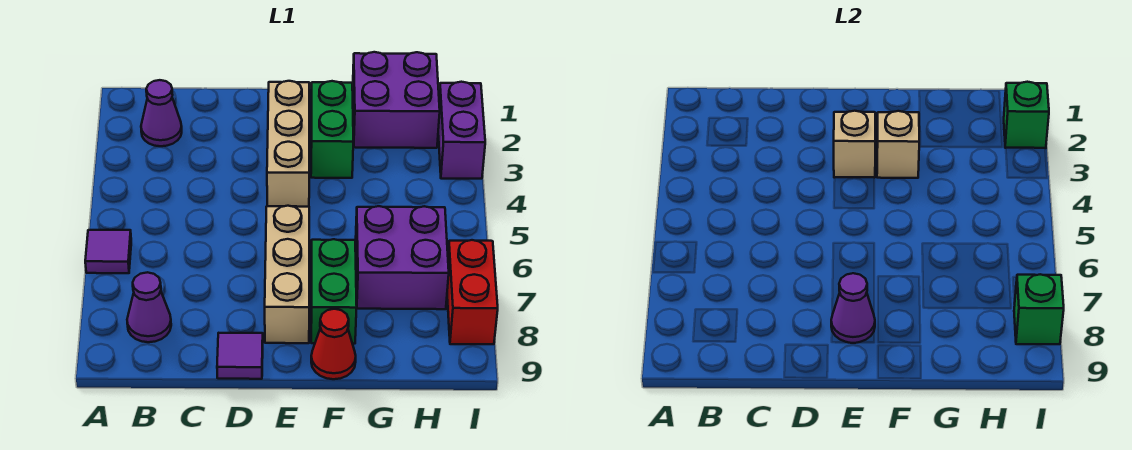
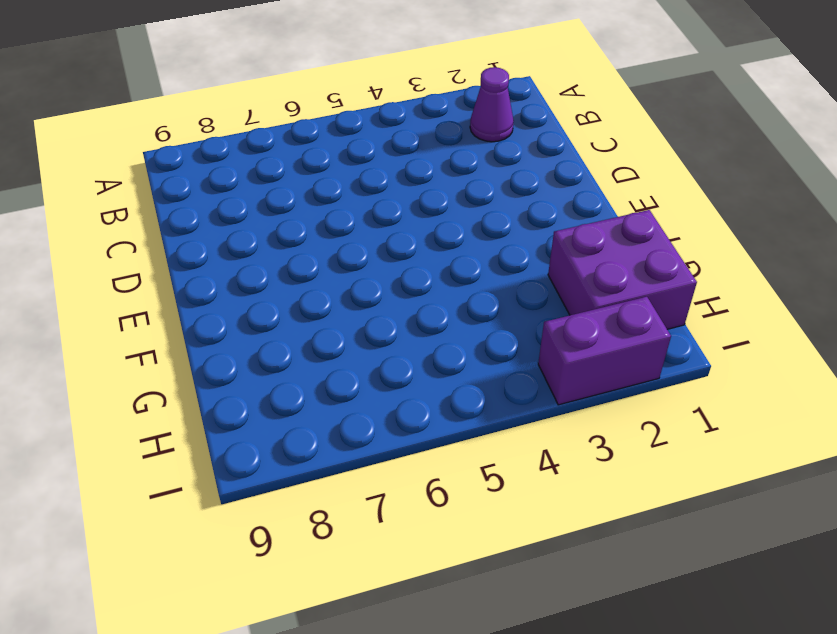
none -> purple tile A6 level 1
none -> purple cone B8 level 1
none -> purple tile D9 level 1

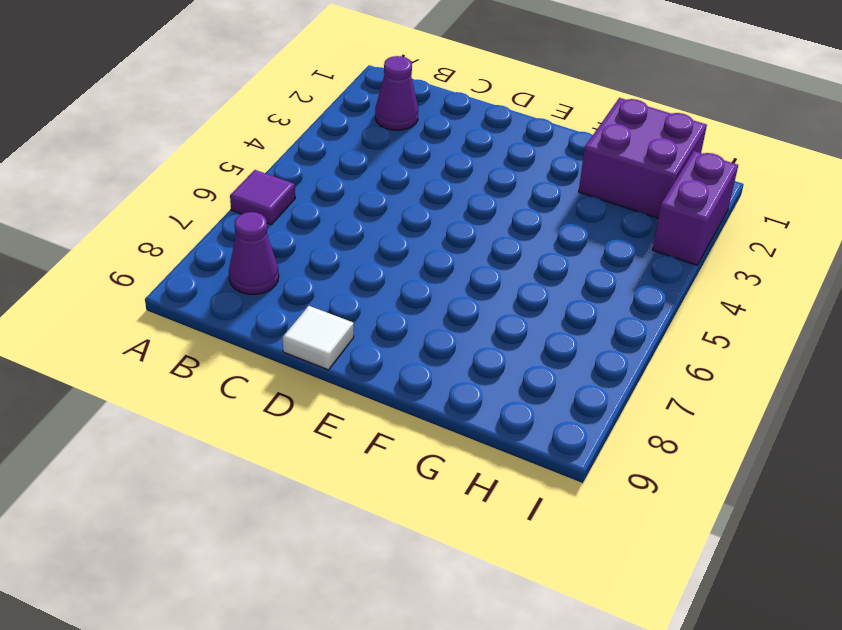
white tile D9 level 1 -> purple tile D9 level 1
none -> tan brick E2:E4 level 1
none -> tan brick E6:E8 level 1
none -> green brick F2:F3 level 1

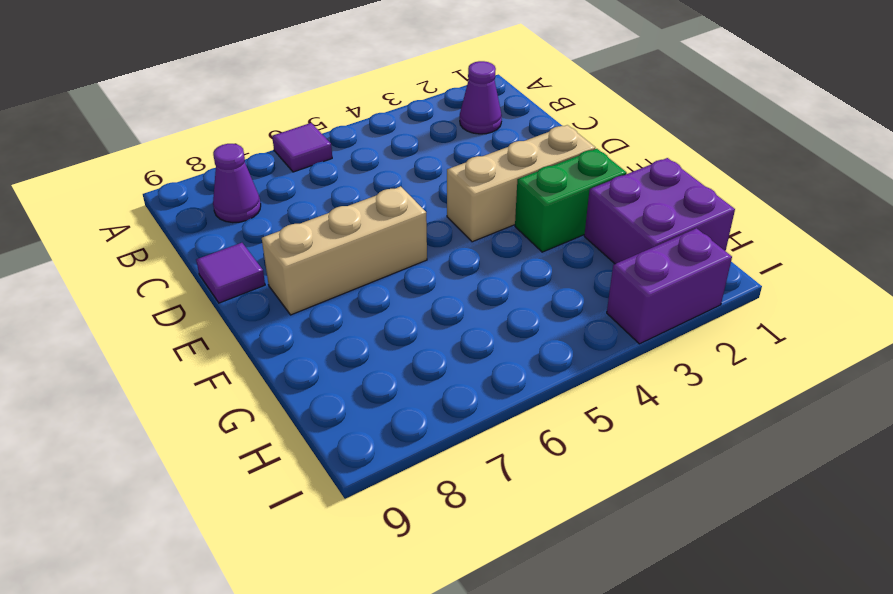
none -> green brick F7:F8 level 1
none -> red cone F9 level 1
none -> purple brick G6:H7 level 1

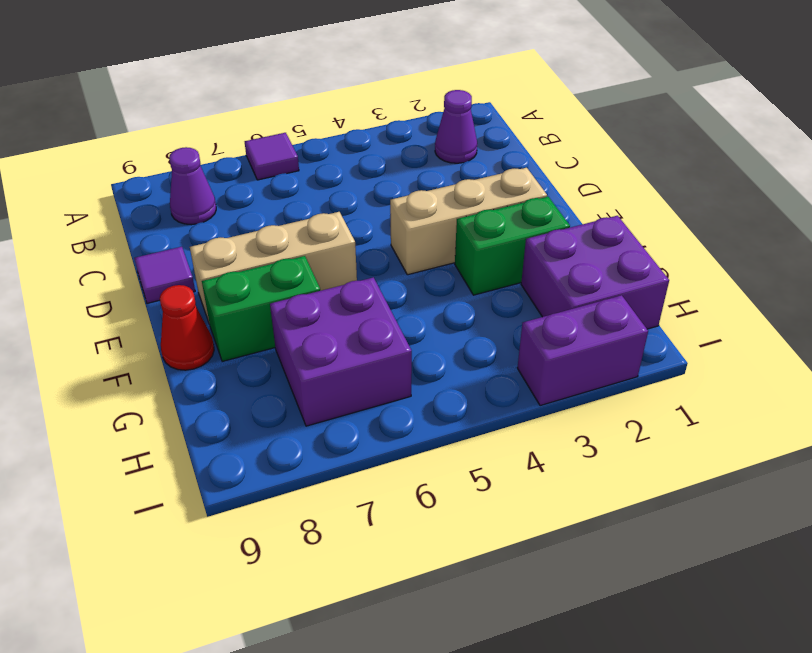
none -> red brick I7:I8 level 1
none -> tan brick E3 level 2
none -> purple cone E8 level 2

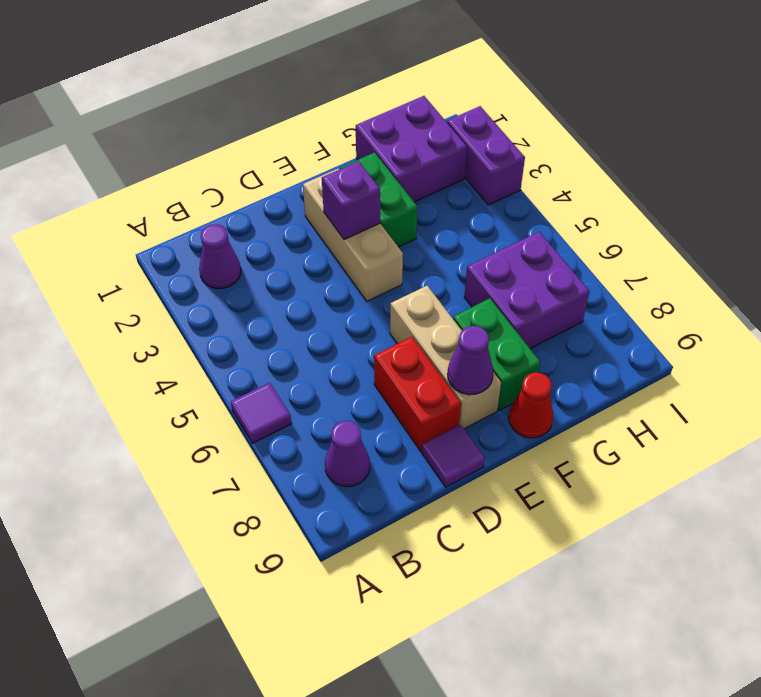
red brick D7:D8 level 1 -> red brick I7:I8 level 1
purple brick E3 level 2 -> tan brick E3 level 2
none -> tan brick F3 level 2
none -> green brick I2 level 2
none -> green brick I8 level 2

